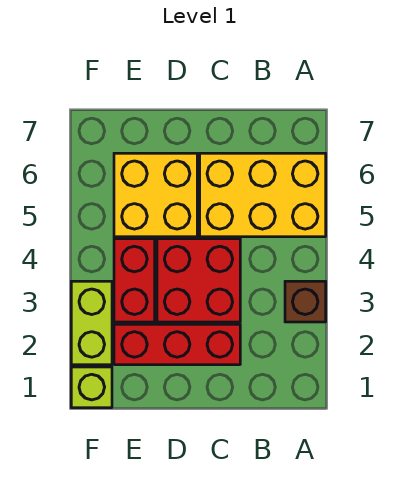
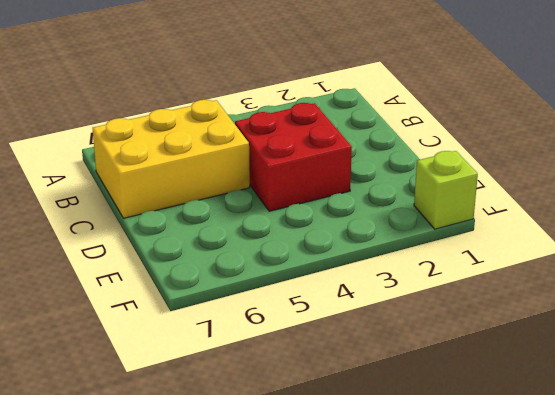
yellow brick B5:C7 level 1 -> yellow brick A5:C6 level 1
none -> brown brick A3 level 1
none -> red brick C2:E2 level 1

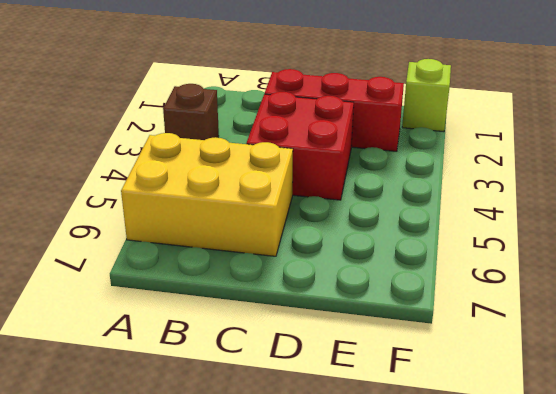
none -> yellow brick D5:E6 level 1
none -> red brick E3:E4 level 1

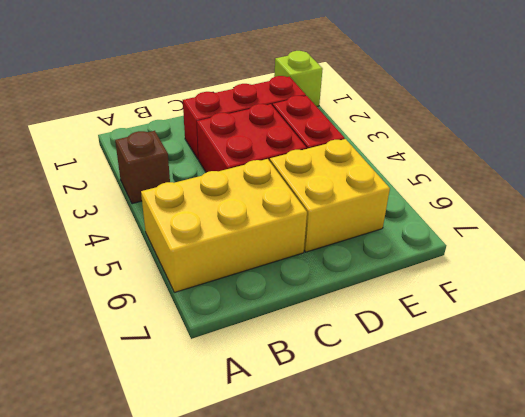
none -> lime brick F2:F3 level 1

